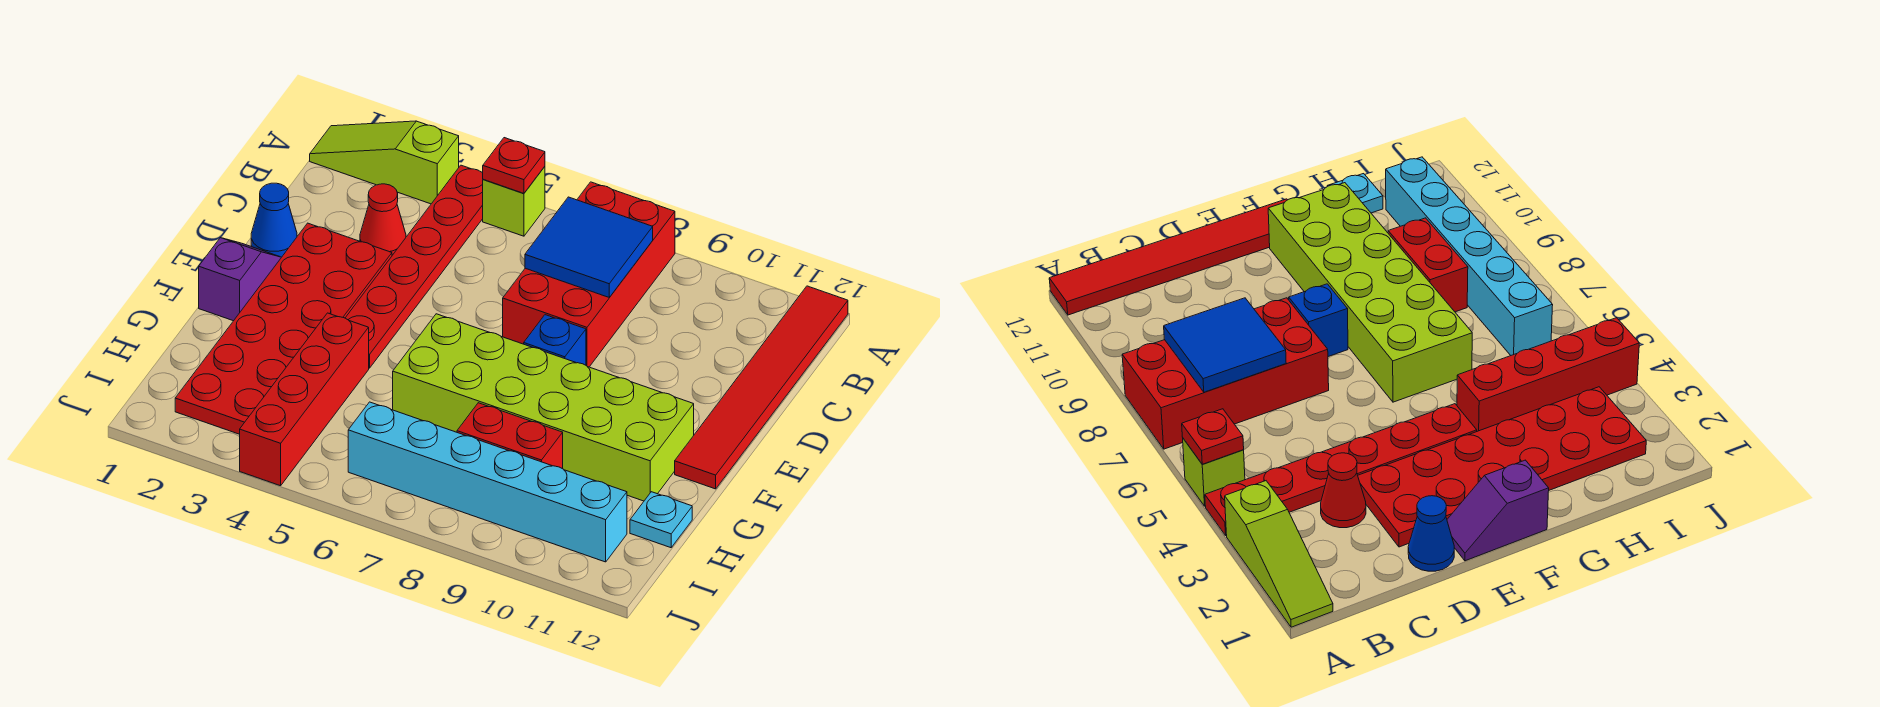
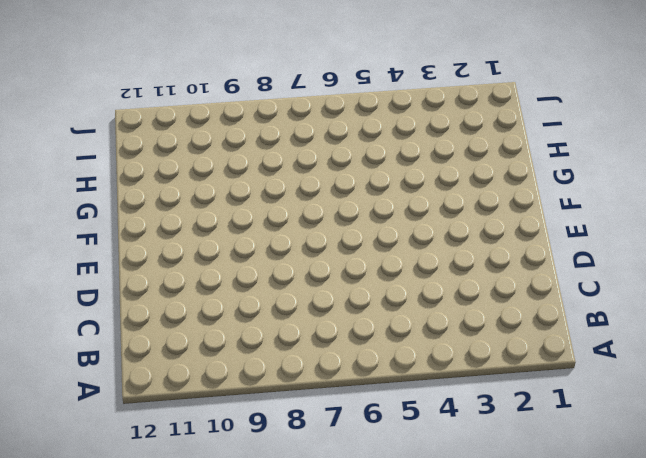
none -> lime slope A1:A3 level 1 top 3
none -> red plate A4:F4 level 1
none -> lime brick A5 level 1

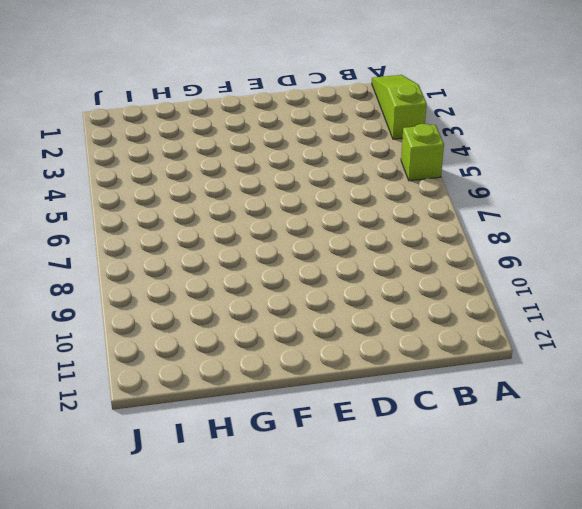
none -> red plate A4:F4 level 1
none -> red brick A7:D8 level 1
none -> red tile A12:F12 level 1

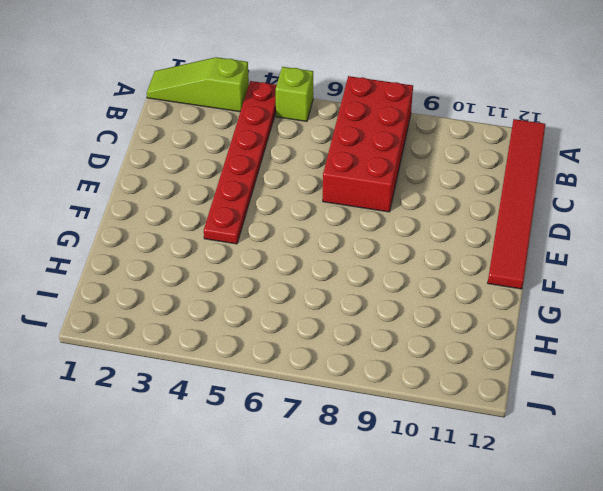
none -> red cone C3 level 1
none -> blue cone D1 level 1
none -> red plate D2:I3 level 1

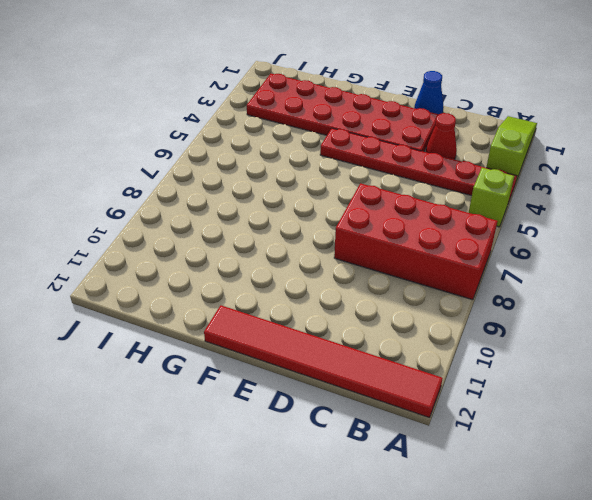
none -> purple slope E1:F1 level 1 top F
none -> blue brick E8 level 1
none -> lime brick F6:G11 level 1

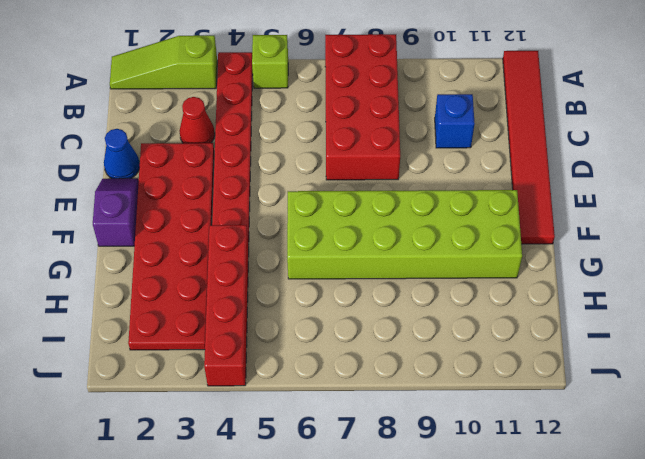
blue brick C10 level 1 -> blue brick E8 level 1
none -> red brick H8:H9 level 1
none -> cyan plate H12 level 1
none -> cyan brick I6:I11 level 1

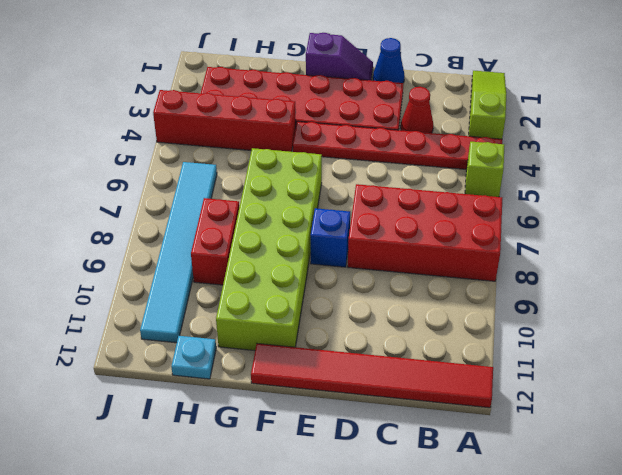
cyan tile I6:I11 level 1 -> cyan brick I6:I11 level 1
none -> red plate A5 level 2
none -> blue tile B7:C8 level 2

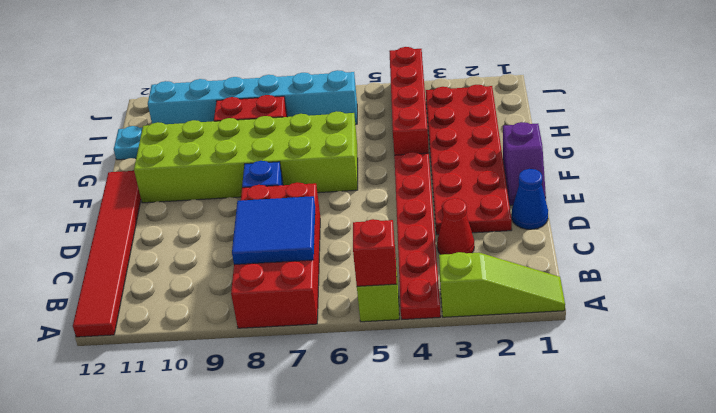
red brick A5 level 2 -> red plate A5 level 2

